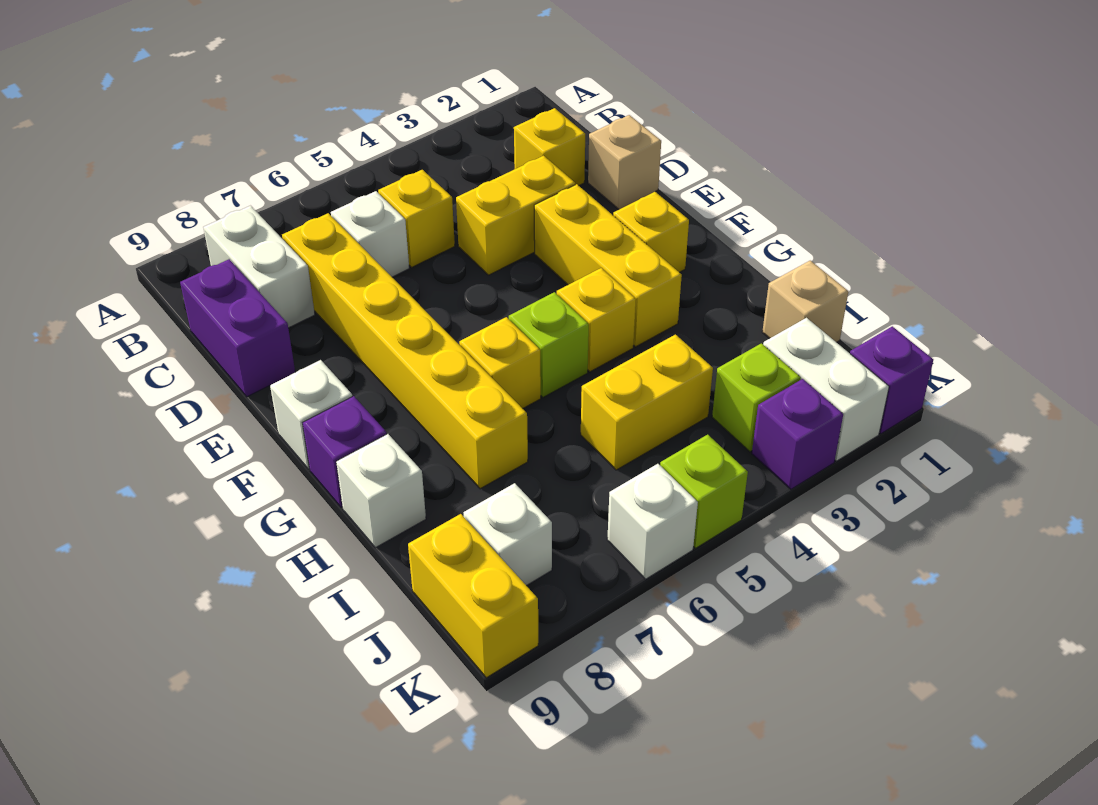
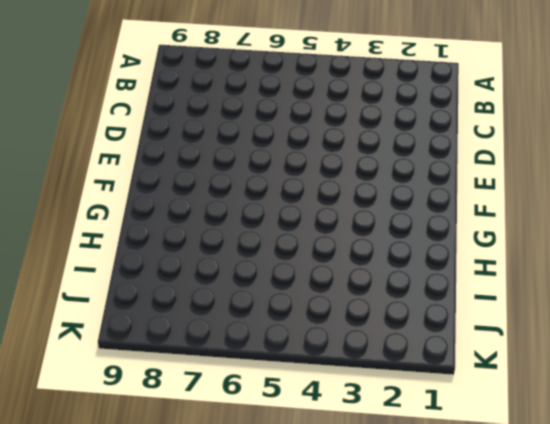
none -> white brick B8:C8 level 1
none -> yellow brick C2 level 1
none -> yellow brick C5 level 1

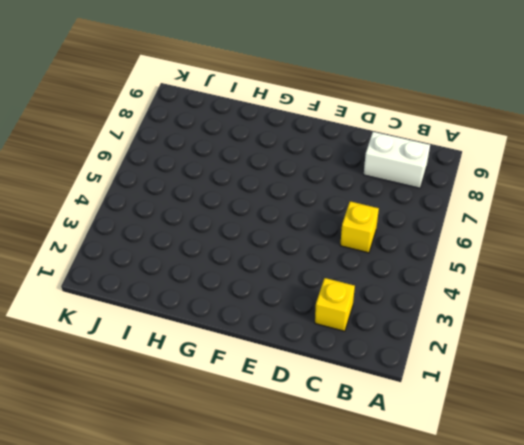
none -> white brick C6 level 1
none -> yellow brick C7:H7 level 1
none -> purple brick C9:D9 level 1

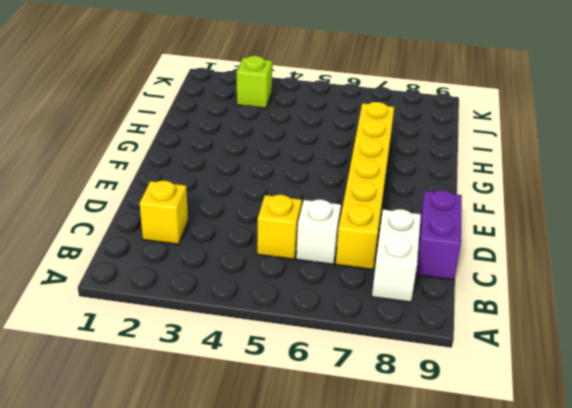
none -> tan brick D1 level 1
none -> yellow brick D3:D4 level 1
none -> yellow brick E3:G3 level 1

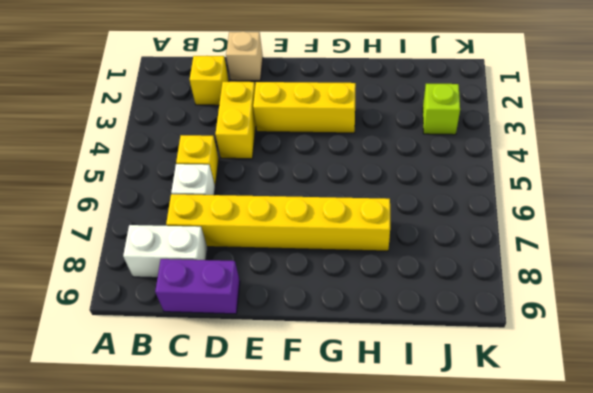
none -> yellow brick F2 level 1
none -> white brick F9 level 1
none -> yellow brick G4 level 1

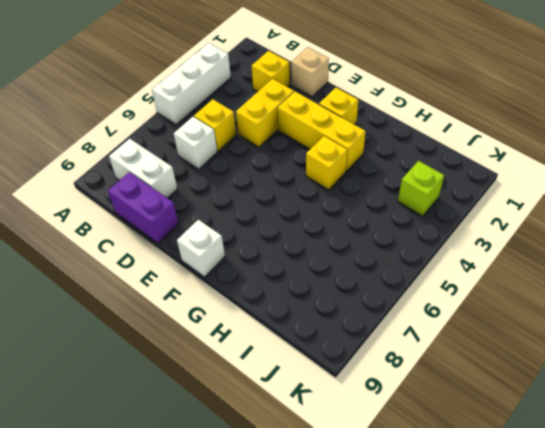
white brick A3:A5 level 1 -> none
none -> yellow brick C7:H7 level 1
none -> lime brick G5 level 1
none -> yellow brick G6 level 1

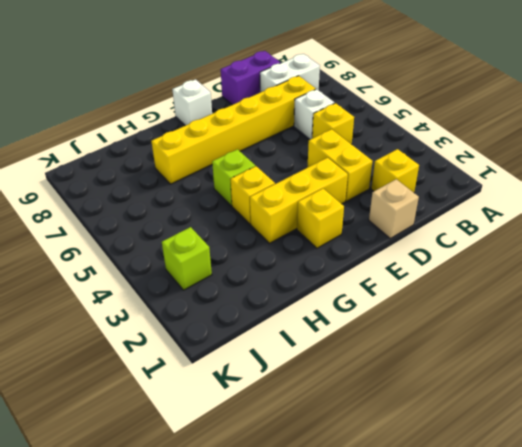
none -> yellow brick G6 level 1
none -> purple brick G9 level 1
none -> white brick H9 level 1

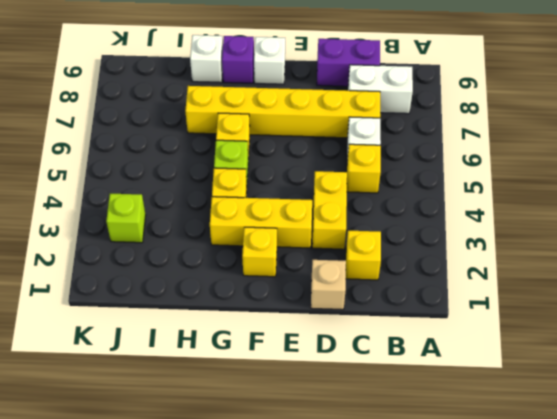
none -> tan brick I1 level 1
none -> yellow brick I4:I5 level 1
none -> white brick J2:K2 level 1

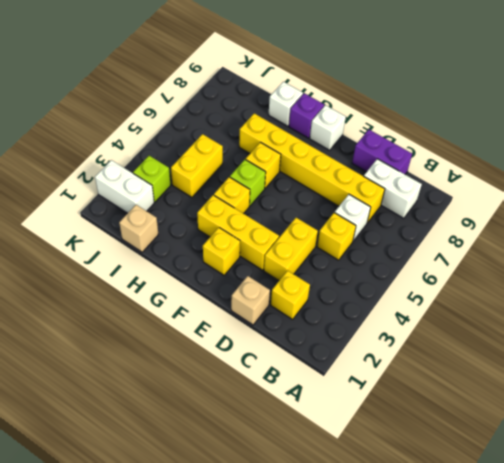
none -> white brick J8 level 1
none -> yellow brick J9:K9 level 1
none -> purple brick K1 level 1

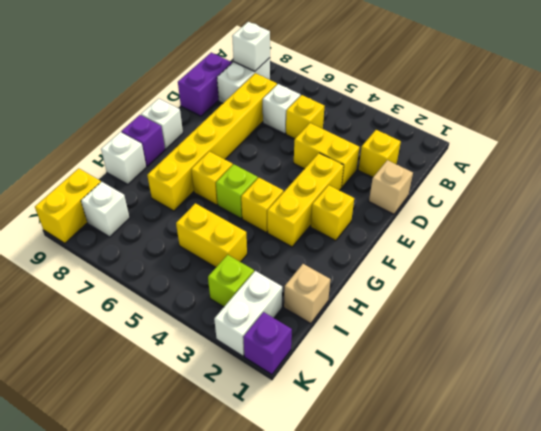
white brick B8 level 2 -> white brick K6 level 1
none -> purple brick K3 level 1
none -> lime brick K5 level 1

